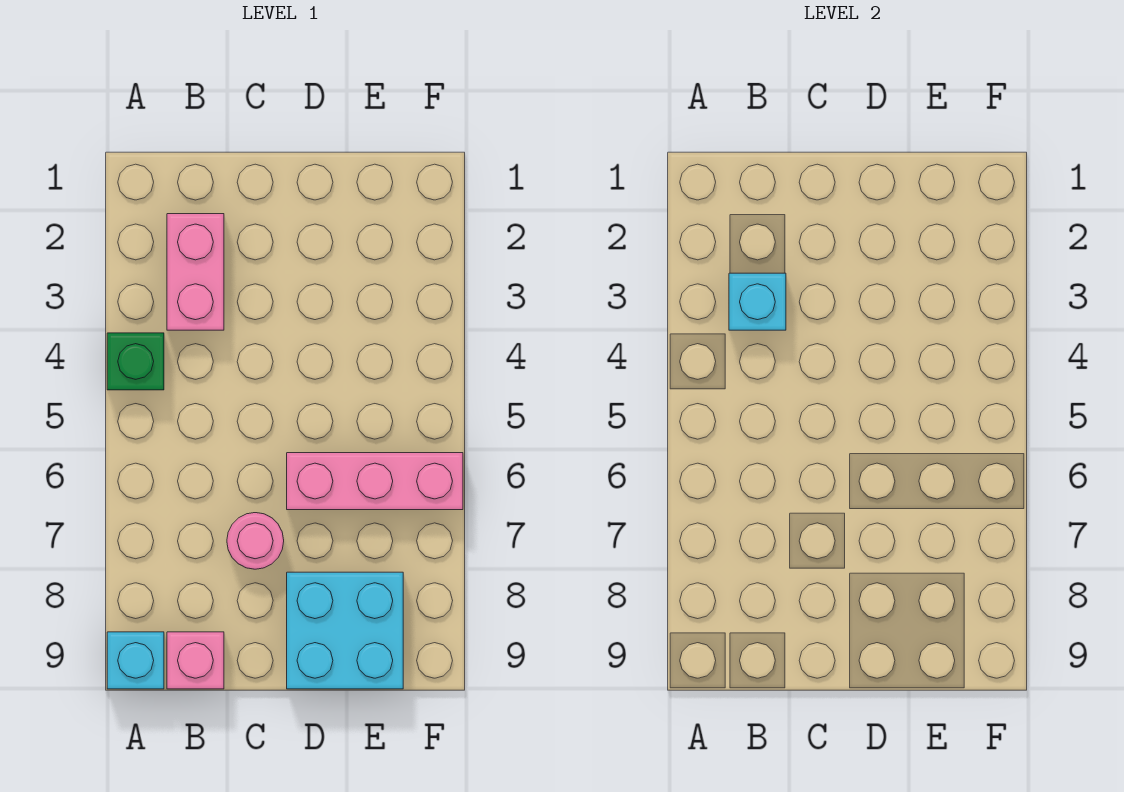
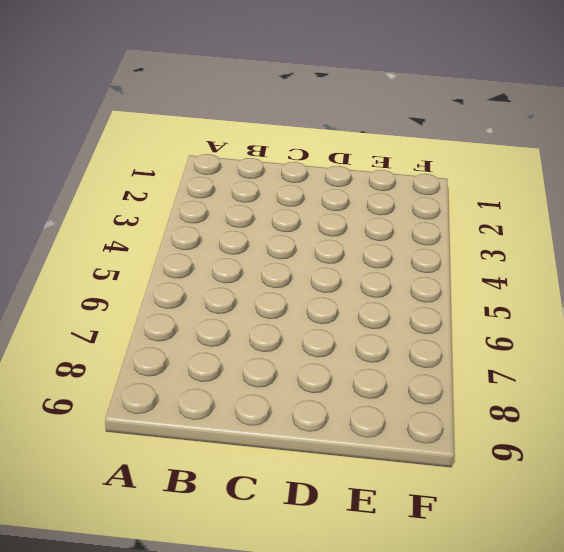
none -> green brick A4 level 1
none -> cyan brick A9 level 1

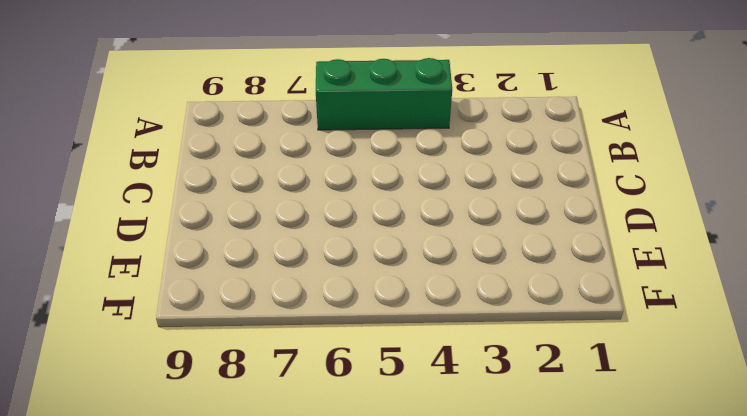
green brick A4:A6 level 1 -> green brick A4 level 1
none -> cyan brick A9 level 1
none -> pink brick B2:B3 level 1

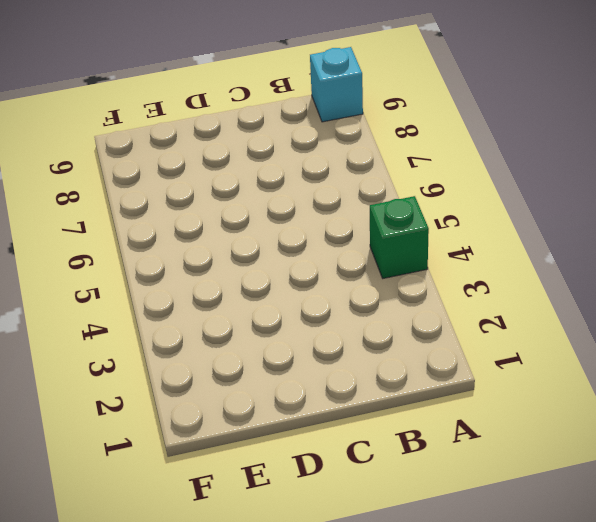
none -> pink brick B2:B3 level 1
none -> pink brick B9 level 1

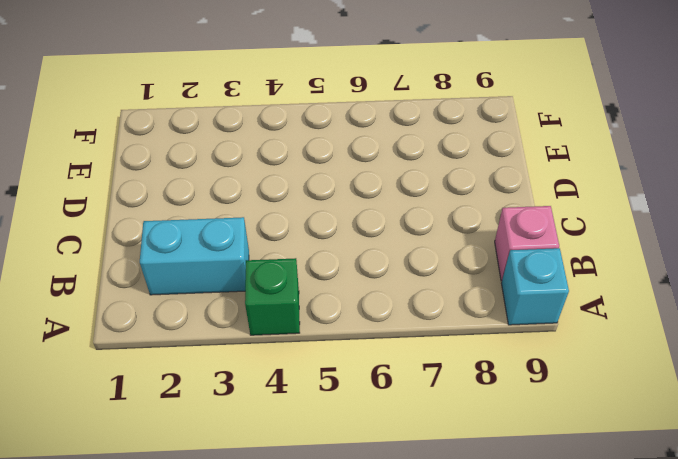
cyan brick B2:B3 level 1 -> pink brick B2:B3 level 1
none -> pink round brick C7 level 1
none -> pink brick D6:F6 level 1

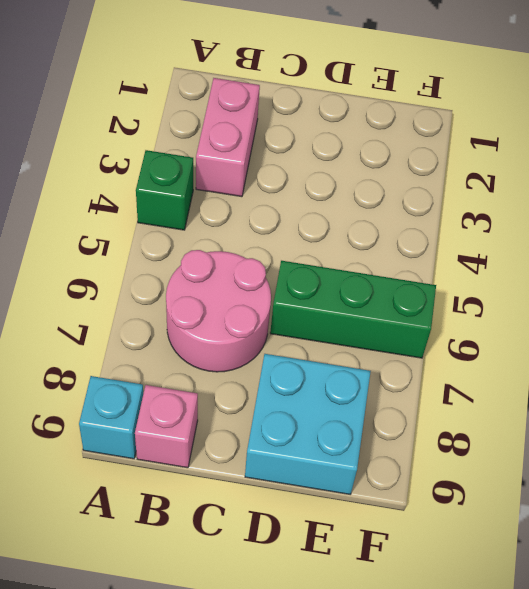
pink round brick B6:C7 level 1 -> pink round brick C7 level 1
green brick D6:F6 level 1 -> pink brick D6:F6 level 1
none -> cyan brick B3 level 2

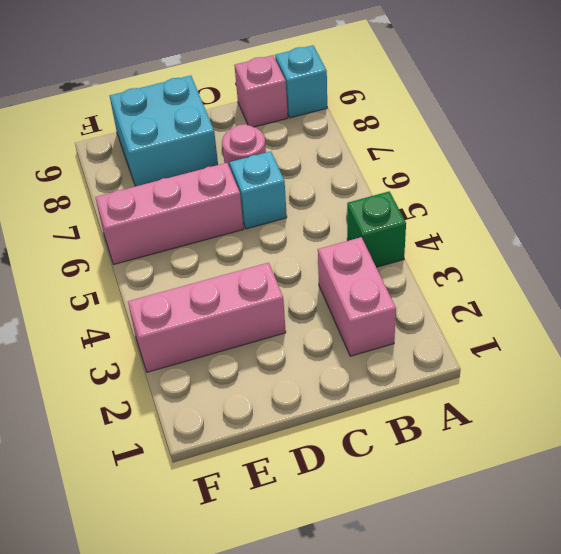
cyan brick C6 level 1 -> cyan brick B3 level 2
pink brick D3:F3 level 1 -> none

